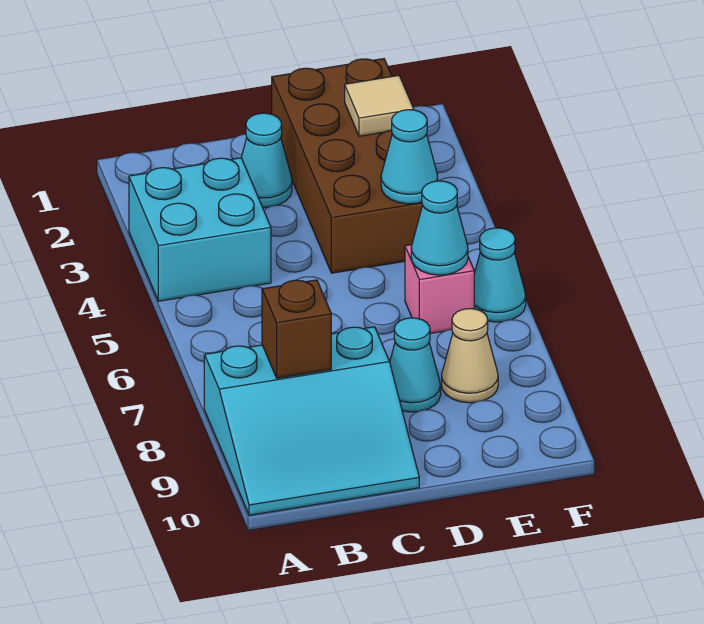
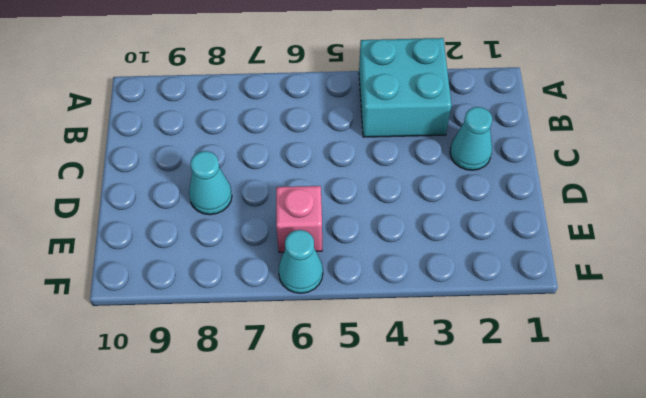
none -> cyan slope A8:C10 level 1 top 8
none -> brown brick D1:E4 level 1
none -> tan cone E8 level 1

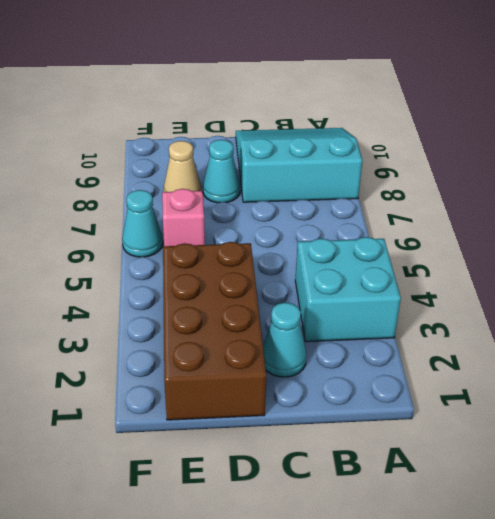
none -> brown brick B8 level 2
none -> tan tile E2 level 2
none -> cyan cone E4 level 2

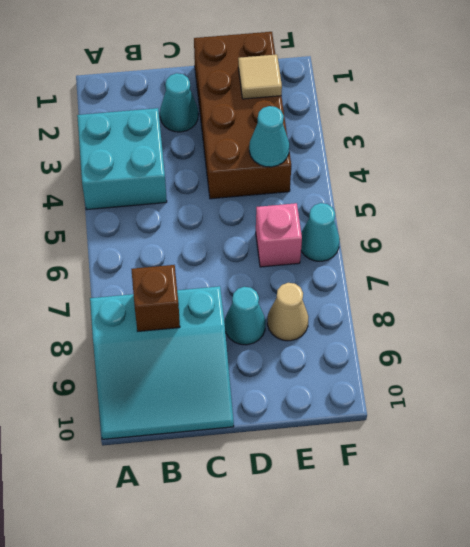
none -> cyan cone E6 level 2

